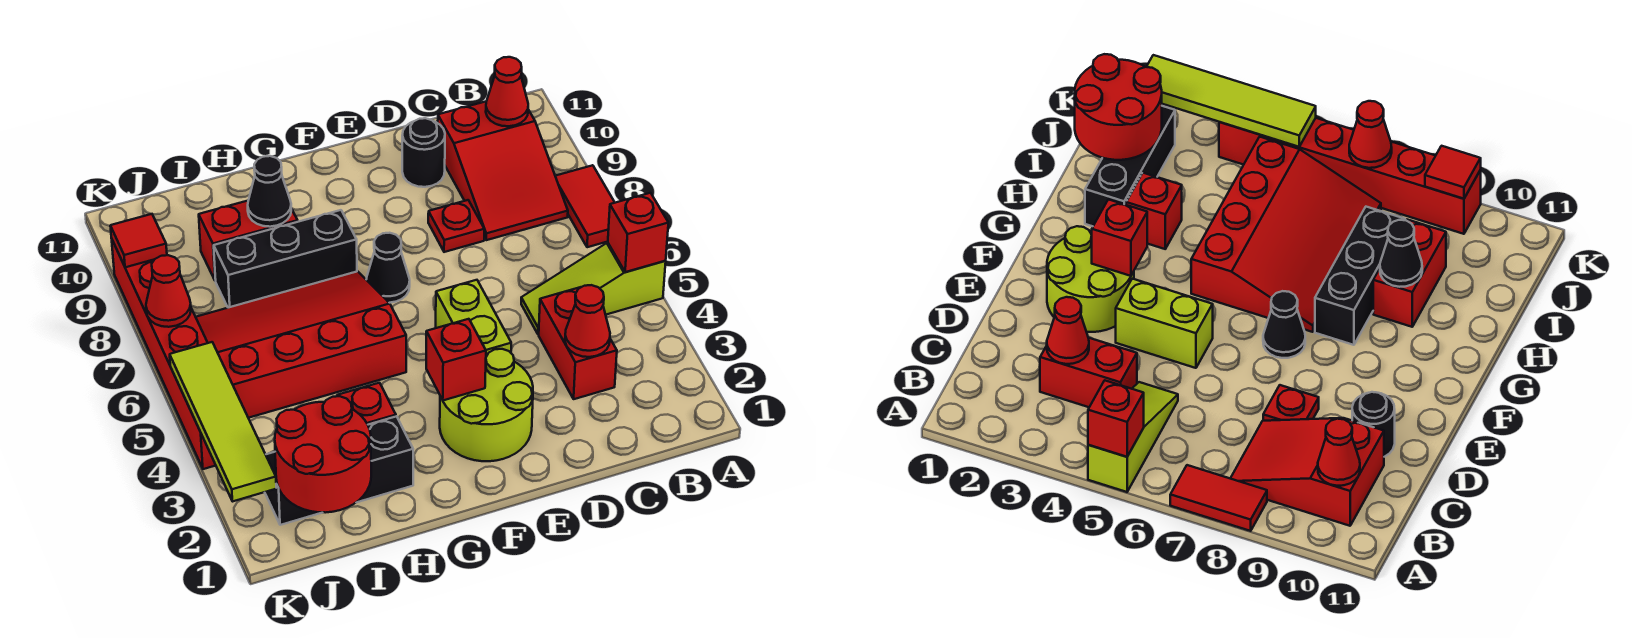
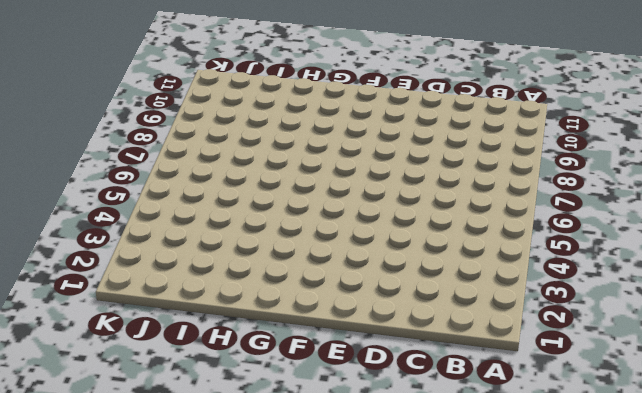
none -> lime slope A5:C5 level 1 top A
none -> red tile A7:A8 level 1
none -> red slope B8:C10 level 1 top 10

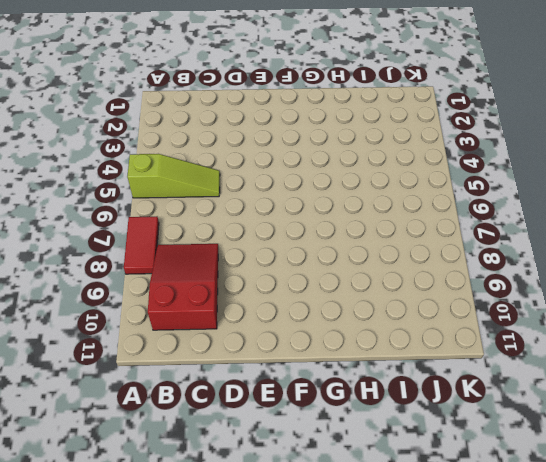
none -> red brick C3:C4 level 1
none -> red plate D8 level 1
none -> black round brick D10 level 1

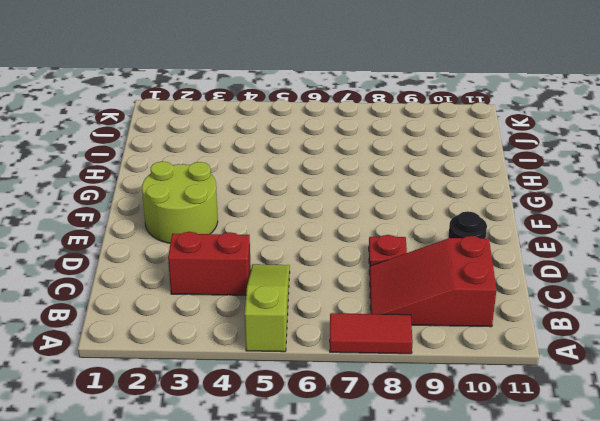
none -> lime brick E4:E5 level 1
none -> black cone F7 level 1
none -> red slope G5:J7 level 1 top 5

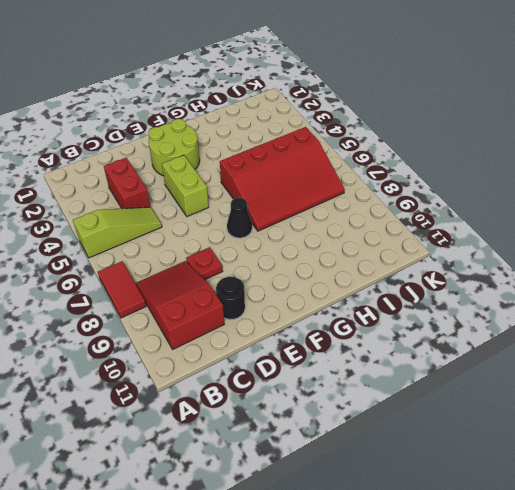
none -> black brick G8:I8 level 1
none -> black brick H2:J2 level 1
none -> red brick H3 level 1

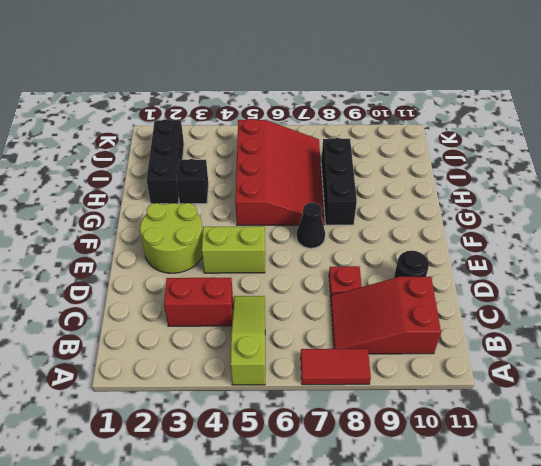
black brick H3 level 1 -> red brick H3 level 1
none -> red brick H9:I9 level 1
none -> red brick K4:K9 level 1
none -> red brick A5 level 2

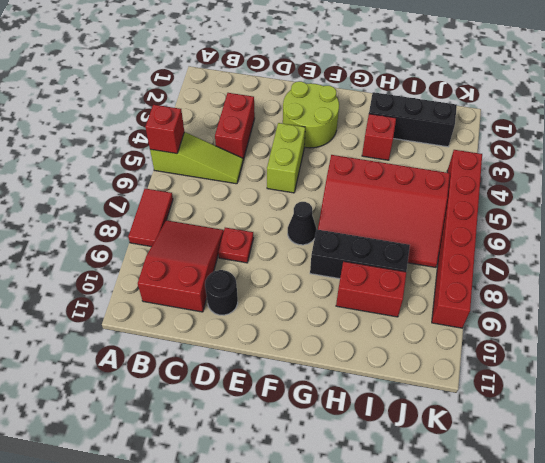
none -> red cone B10 level 2
none -> red cone C3 level 2
none -> red brick F3 level 2

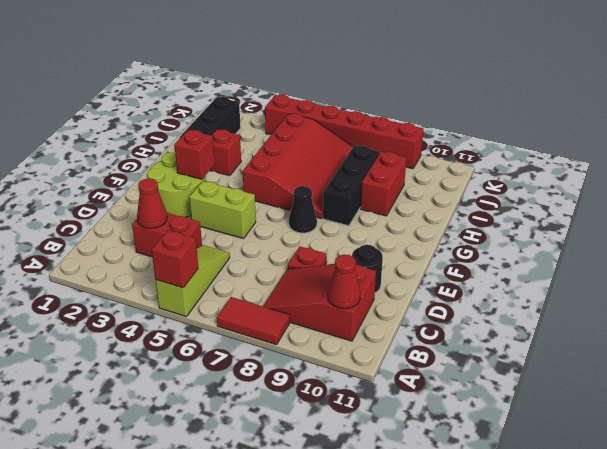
none -> black cone H9 level 2
none -> red round brick I1:J2 level 2
none -> lime tile K2:K5 level 2

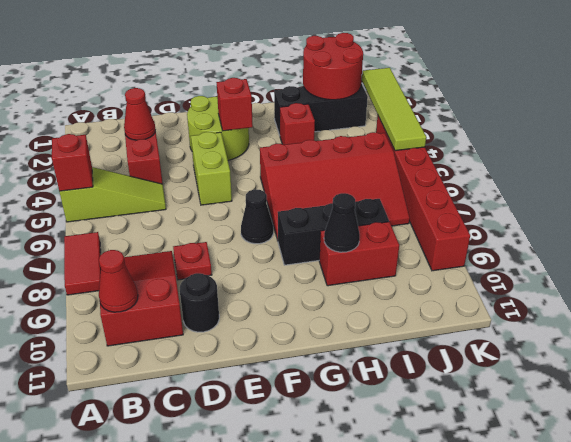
none -> red cone K7 level 2
none -> red tile K9 level 2

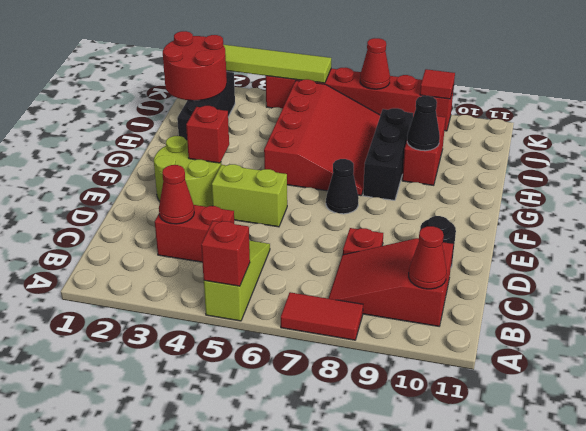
none -> red brick H3 level 1

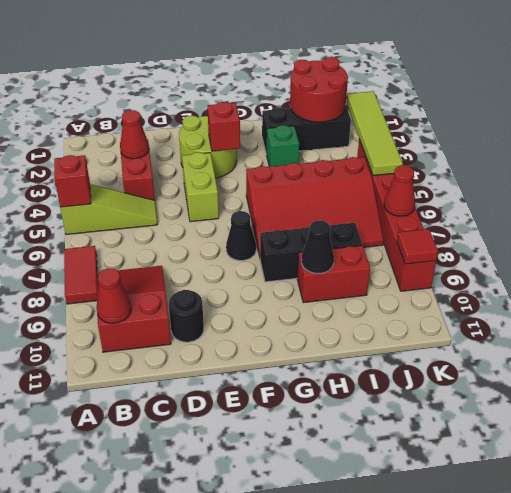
green brick H3 level 1 -> red brick H3 level 1
none -> red plate D8 level 1

